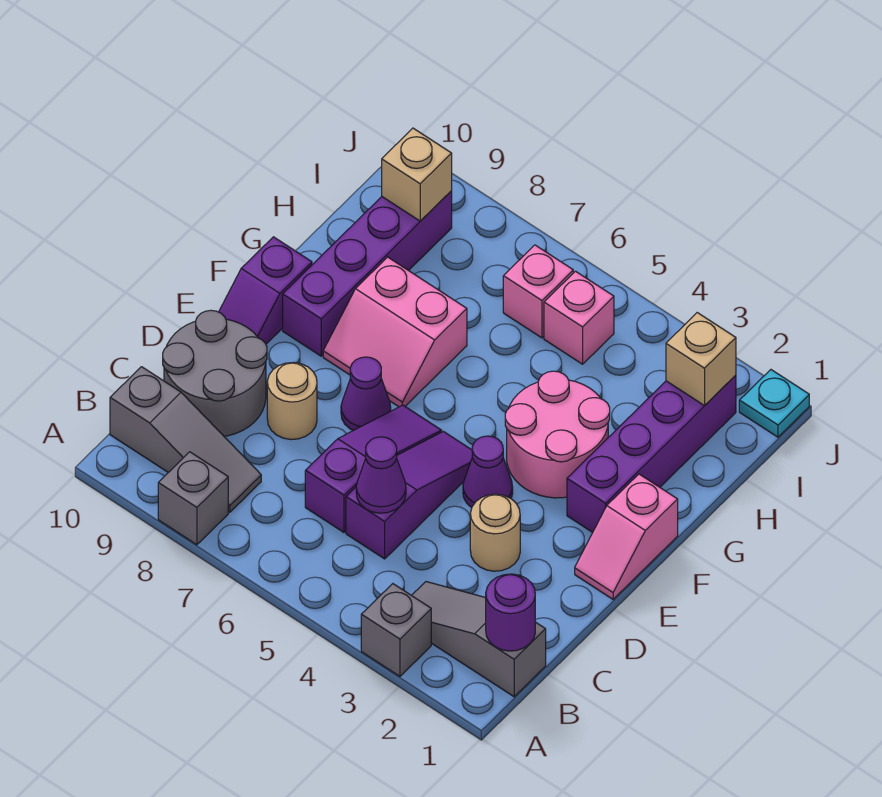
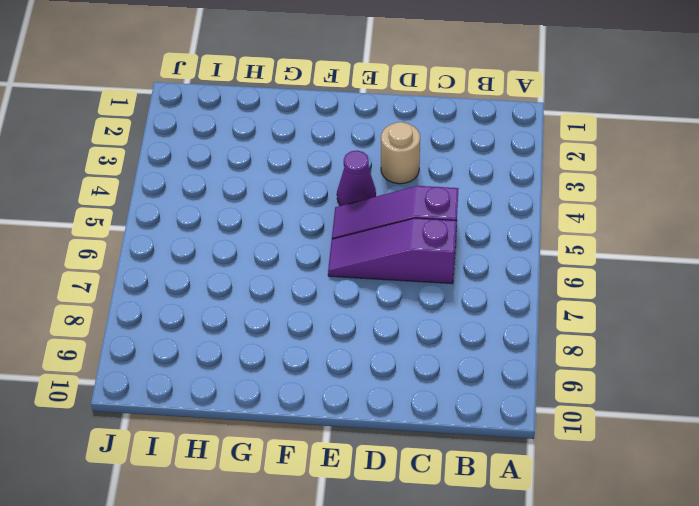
none -> grey brick A3 level 1
none -> grey brick A8 level 1
none -> grey slope B1:B3 level 1 top 1

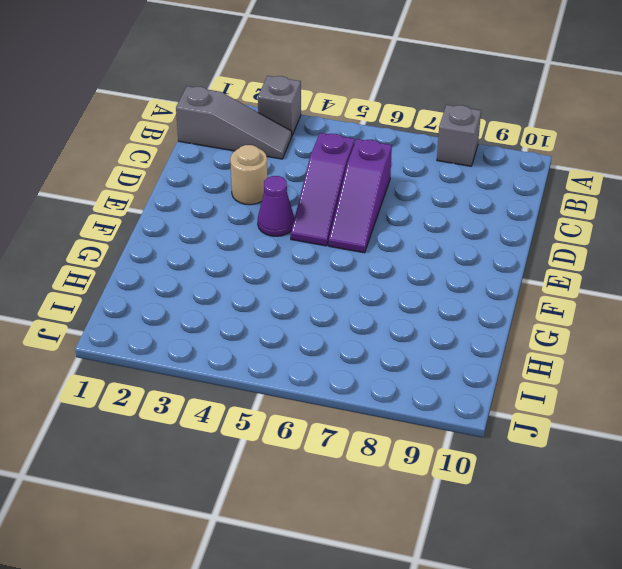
none -> grey slope B8:B10 level 1 top 10
none -> grey round brick C9:D10 level 1
none -> tan round brick D8 level 1

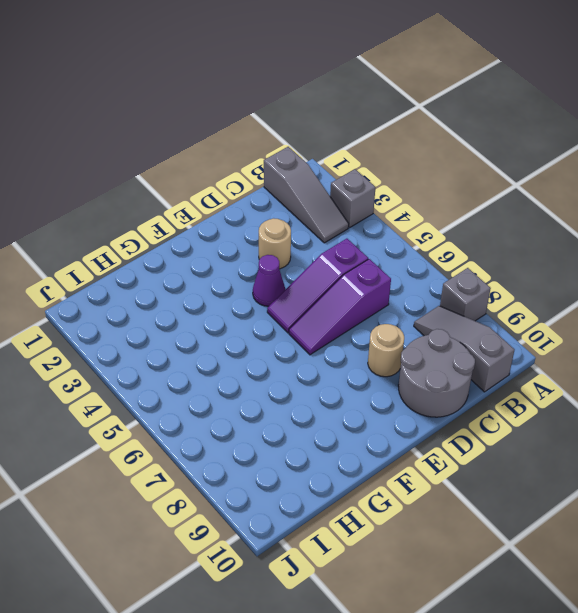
none -> pink slope E1:F1 level 1 top F
none -> purple cone E7 level 1
none -> purple slope E10:F10 level 1 top F

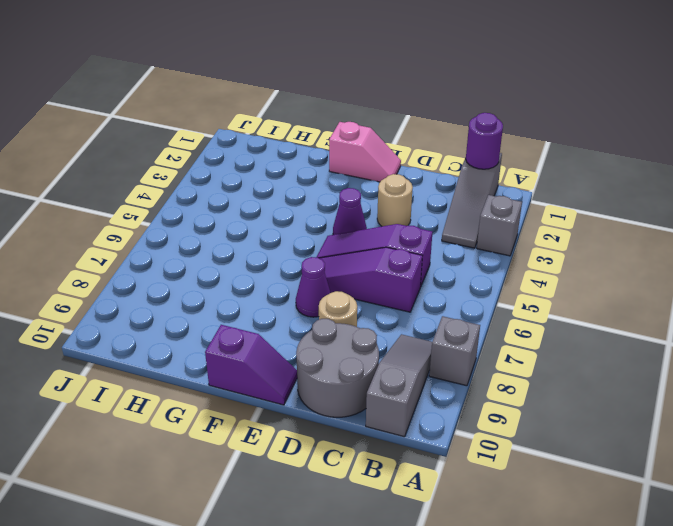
none -> purple brick F2:I2 level 1
none -> pink round brick F3:G4 level 1
none -> pink slope F7:G8 level 1 top G

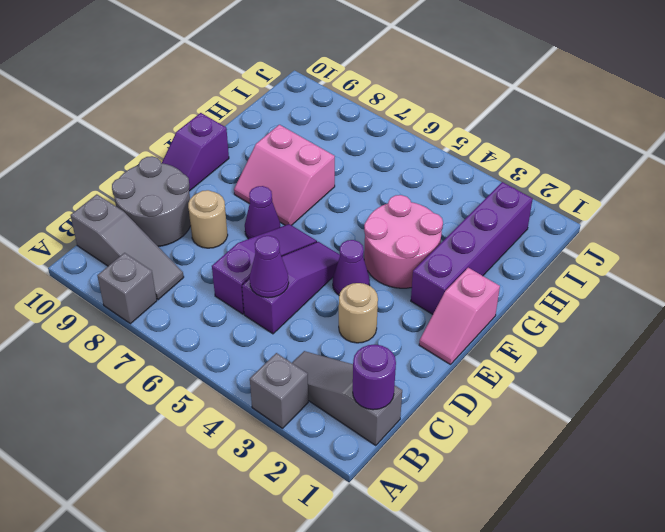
none -> purple brick F9:I9 level 1
none -> pink brick I5 level 1
none -> pink brick I6 level 1

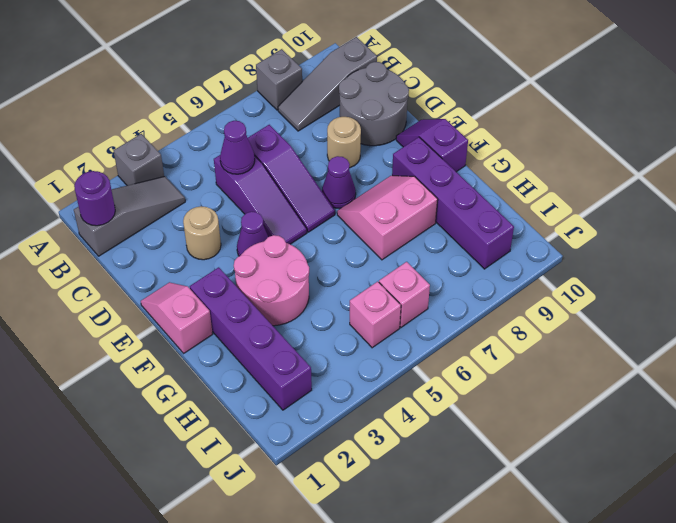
none -> cyan plate J1 level 1
none -> tan brick I2 level 2
none -> tan brick I9 level 2

